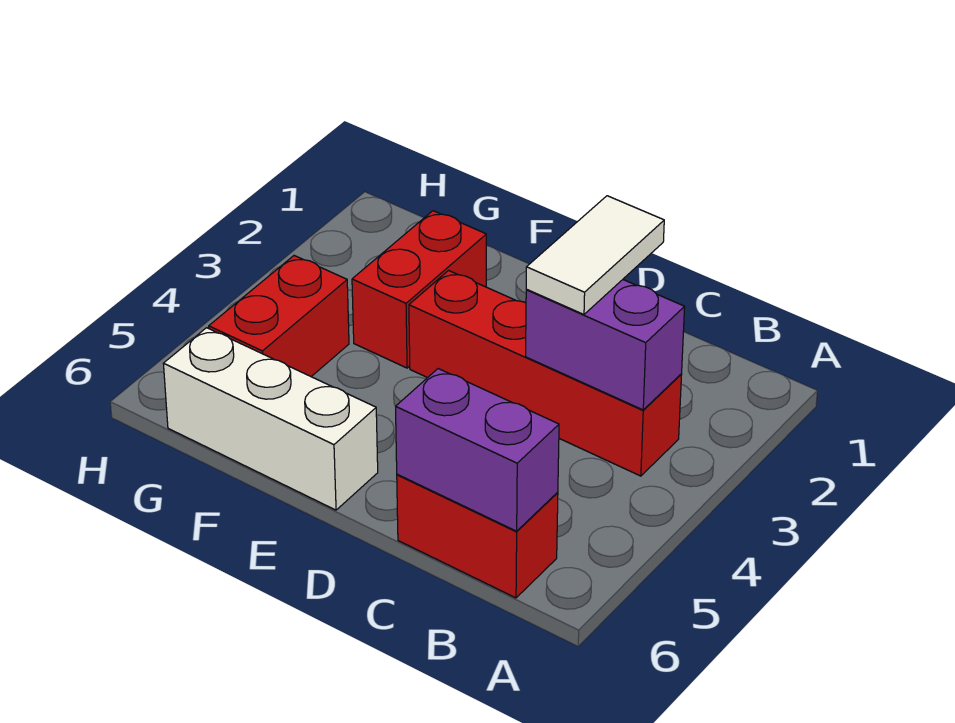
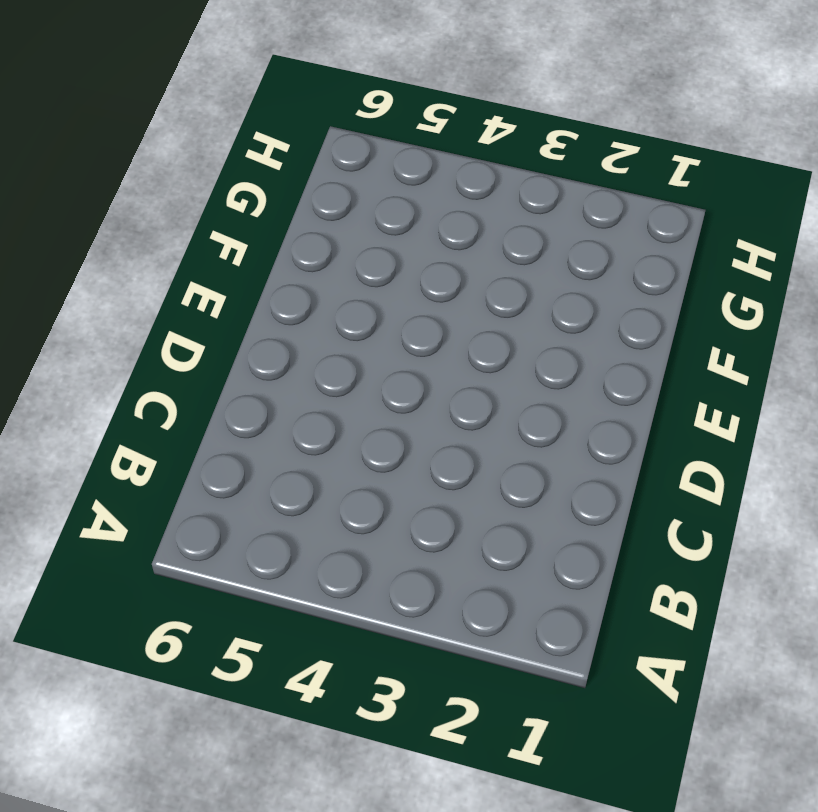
none -> red brick B3:E3 level 1
none -> red brick B6:C6 level 1

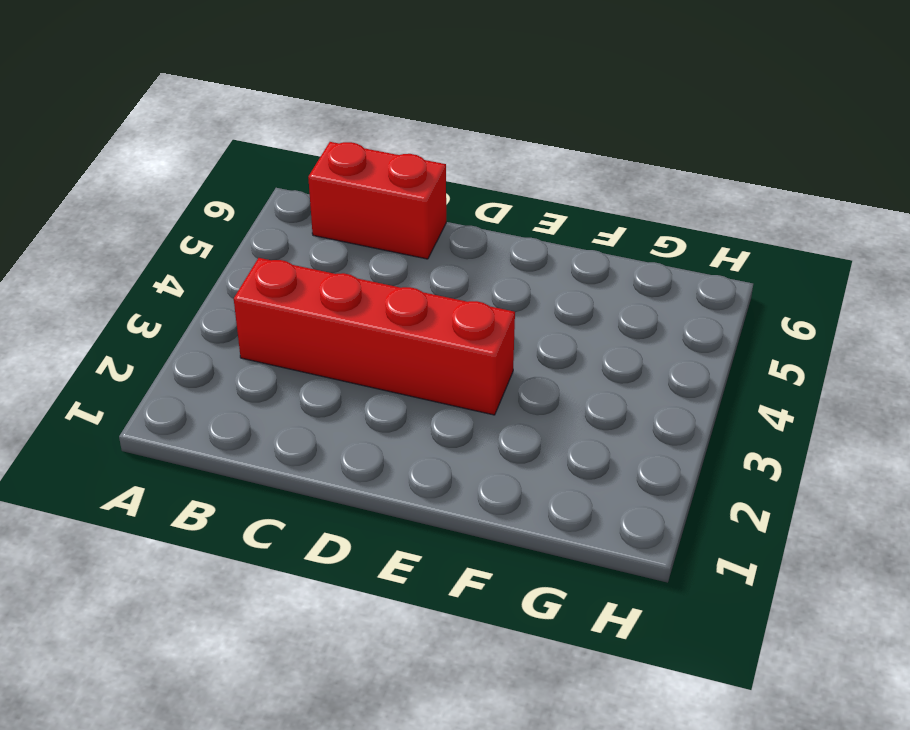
none -> white brick E6:G6 level 1
none -> red brick F2:F3 level 1

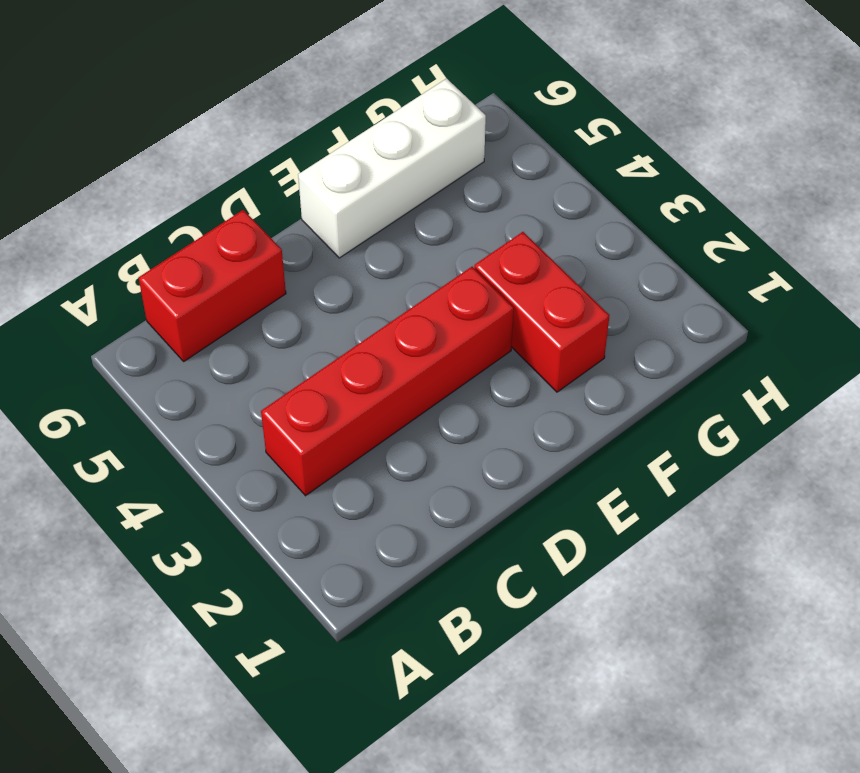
none -> red brick G4:G5 level 1
none -> purple brick B3:C3 level 2

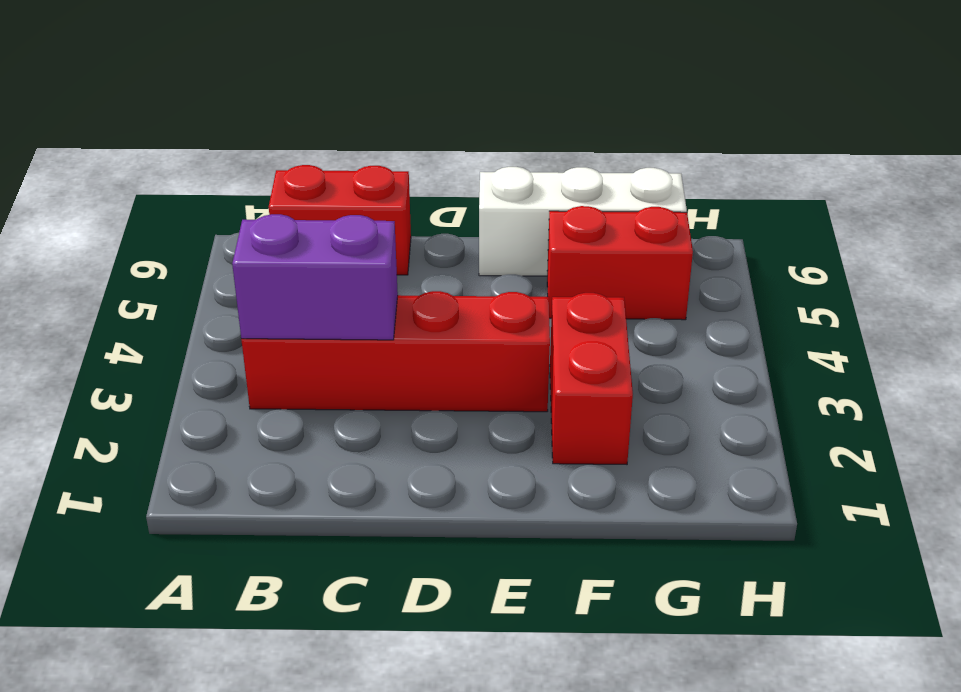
red brick F5:G5 level 1 -> red brick G4:G5 level 1
none -> purple brick B6:C6 level 2
none -> white tile C2:C3 level 3

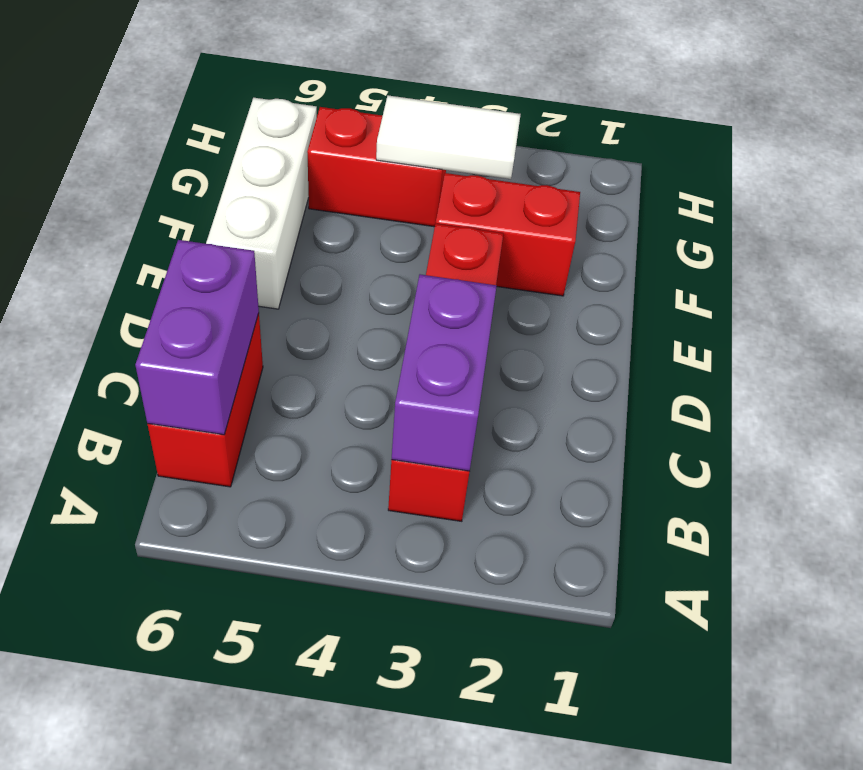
white tile G3:G4 level 2 -> white tile C2:C3 level 3

